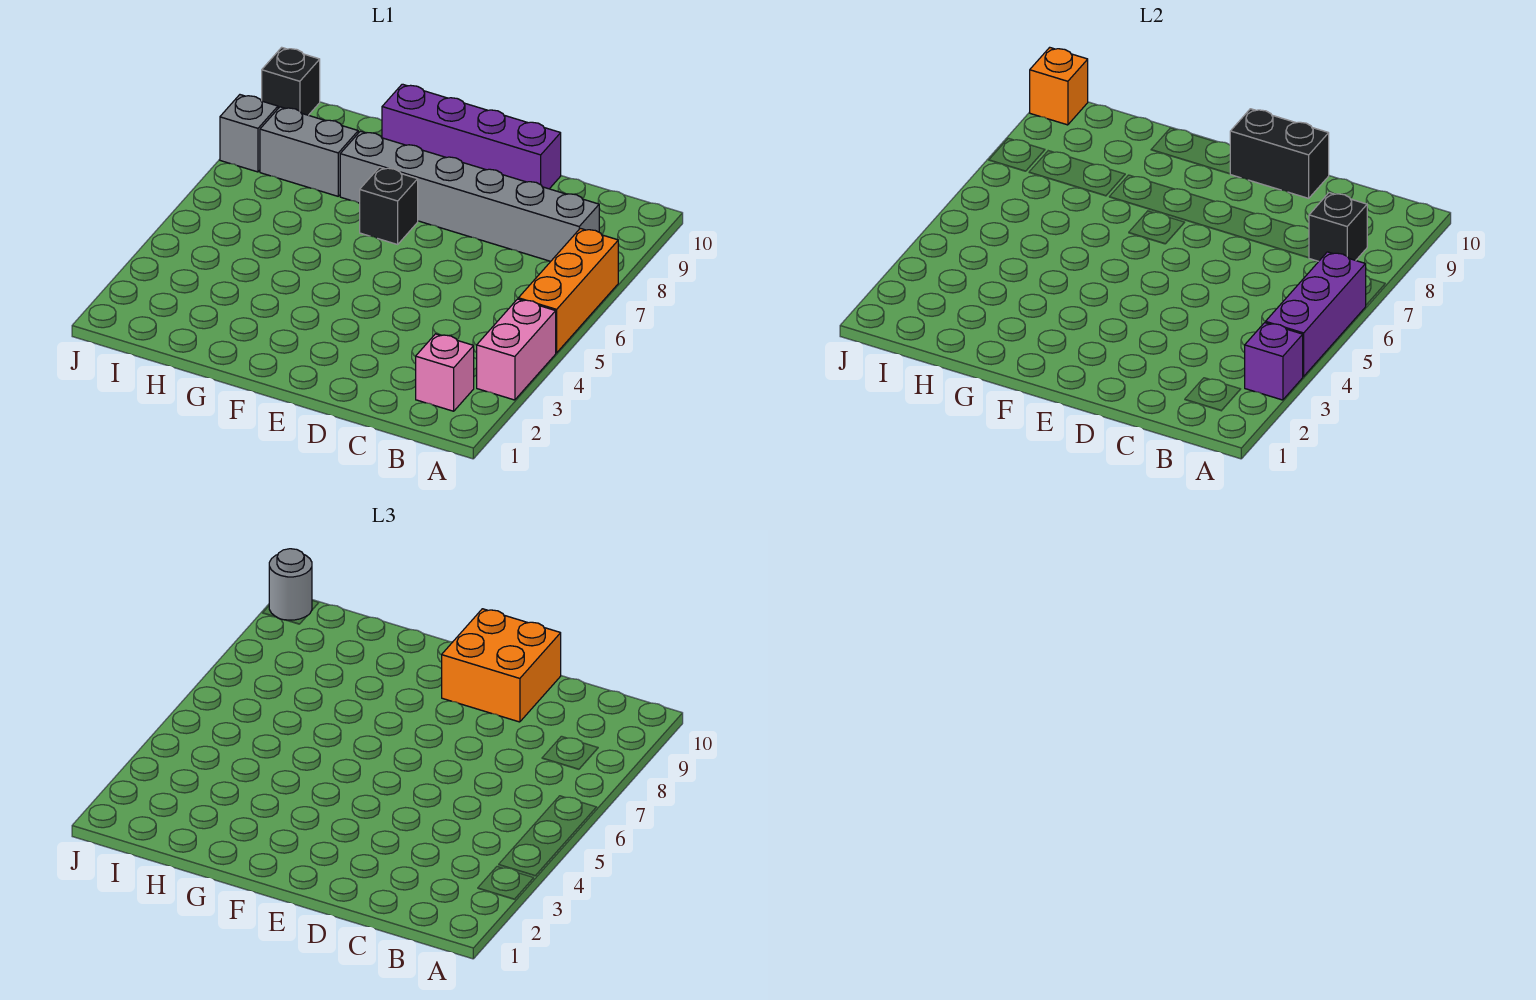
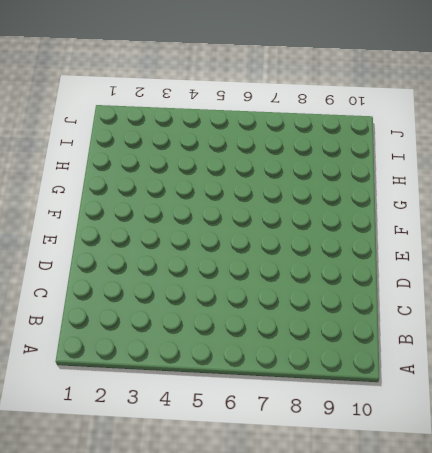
none -> pink brick A3:A4 level 1
none -> orange brick A5:A7 level 1
none -> pink brick B2 level 1

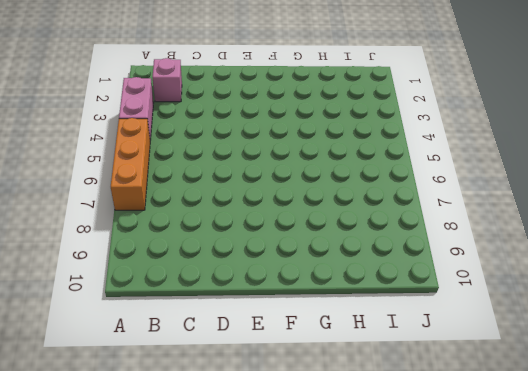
none -> grey brick B8:G8 level 1
none -> purple brick D10:G10 level 1
none -> black brick F7 level 1

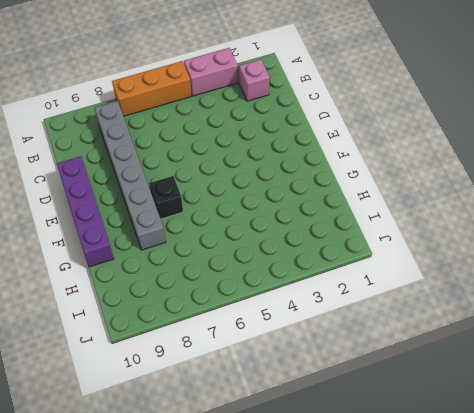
none -> grey brick H8:I8 level 1
none -> grey brick J8 level 1
none -> black brick J10 level 1

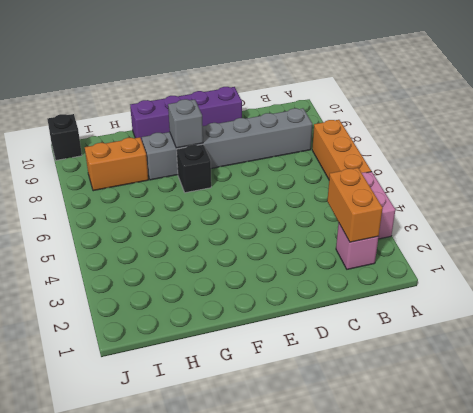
orange brick B2:B3 level 2 -> none
grey brick F8 level 2 -> grey brick J8 level 1
orange brick H8:I8 level 1 -> grey brick H8:I8 level 1
none -> purple brick A3 level 2
none -> purple brick A4:A6 level 2
none -> black brick B8 level 2

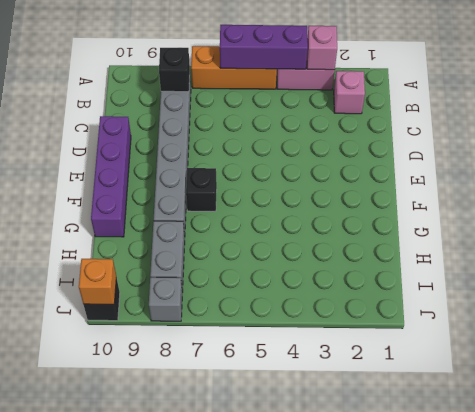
pink brick A3 level 2 -> purple brick A3 level 2
none -> black brick D10:E10 level 2
none -> orange brick D9:E10 level 3
none -> grey round brick J10 level 3

